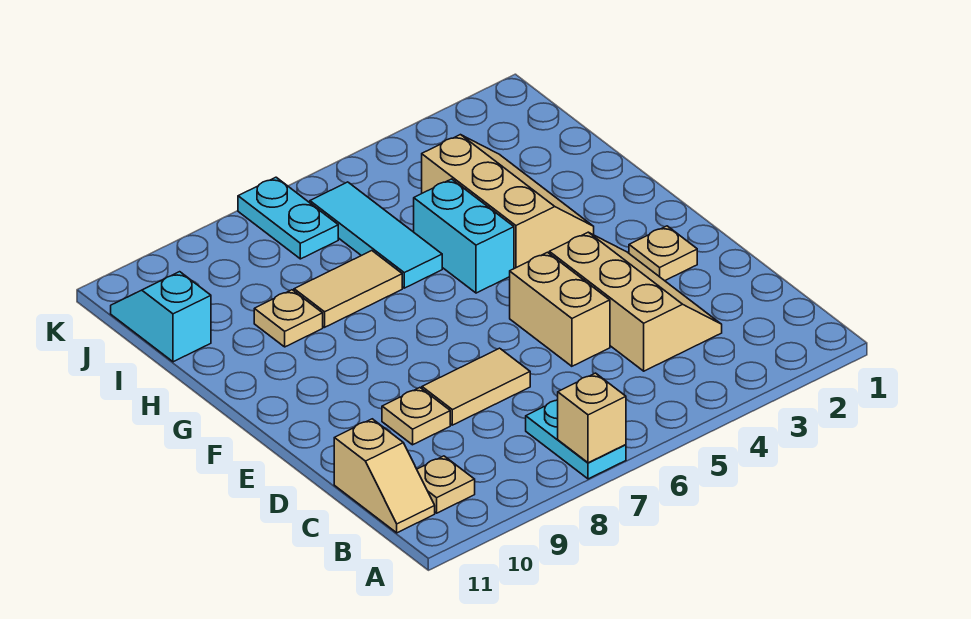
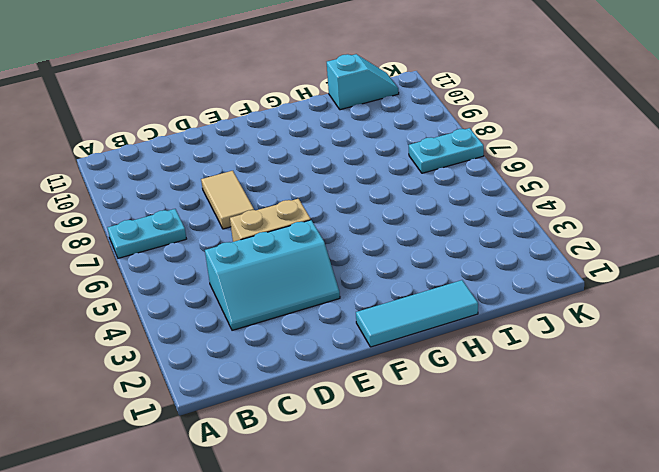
cyan slope C3:E4 level 1 top 4 -> tan slope C3:E4 level 1 top 4
cyan tile F1:H1 level 1 -> cyan tile H6:J6 level 1
none -> tan plate B10 level 1
none -> tan slope B11:C11 level 1 top C
none -> tan plate D9 level 1

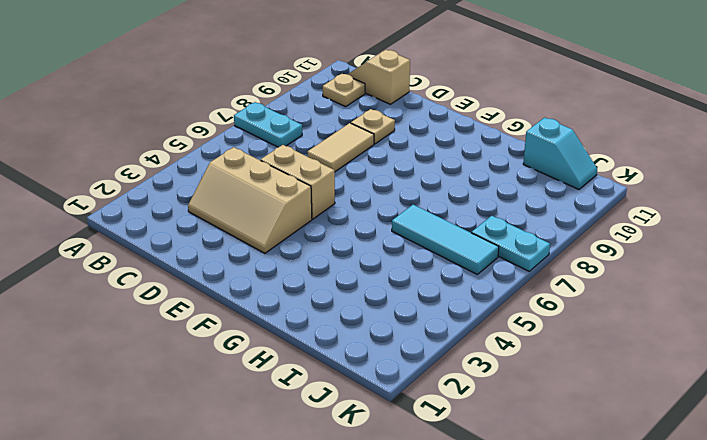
none -> tan plate E2 level 1
none -> tan slope G3:I4 level 1 top 4
none -> cyan brick G5:H5 level 1

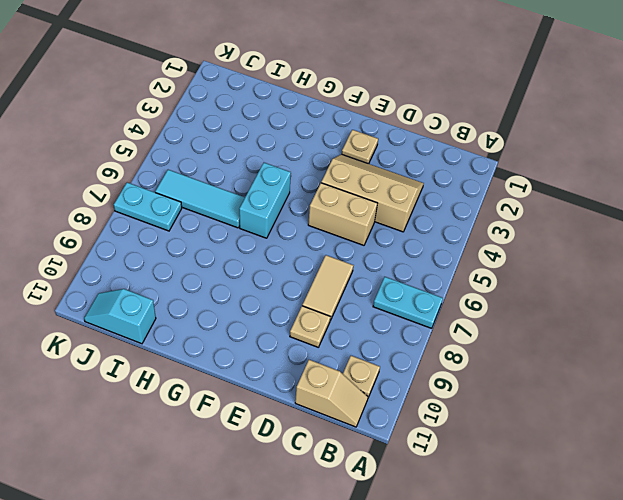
cyan brick G5:G6 level 1 -> cyan brick G5:H5 level 1
none -> tan slope G3:I4 level 1 top 4
none -> tan tile H7:H8 level 1
none -> tan plate H9 level 1

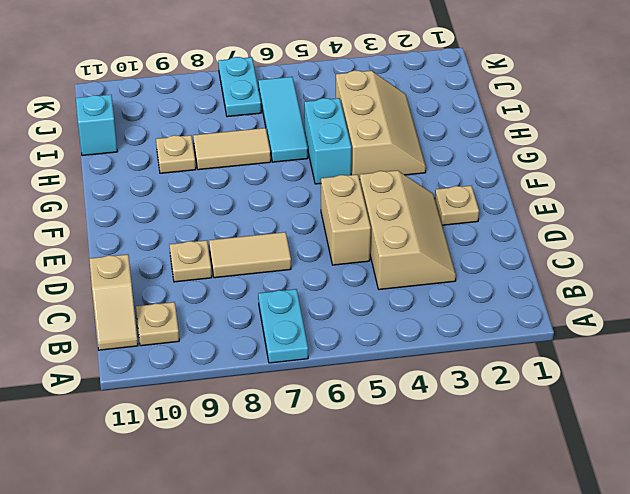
none -> tan brick A7 level 2

